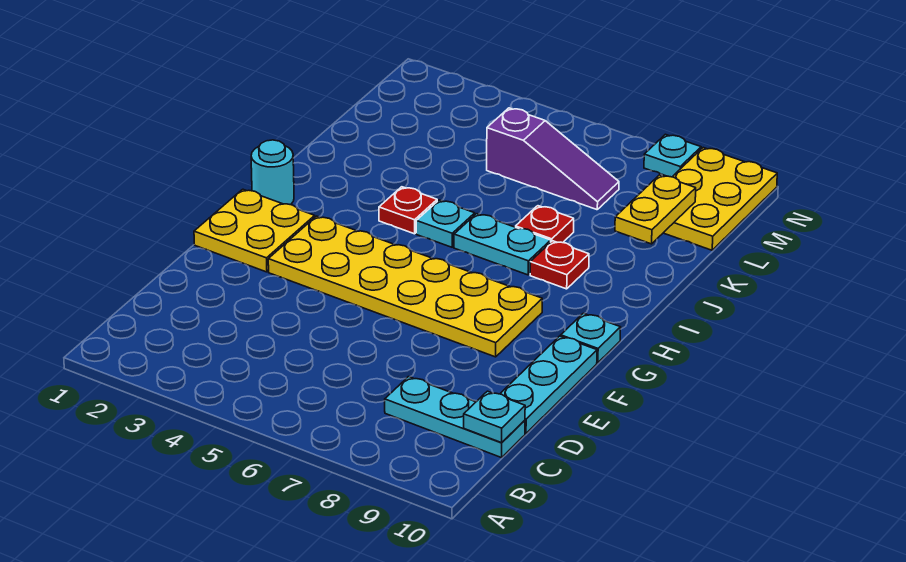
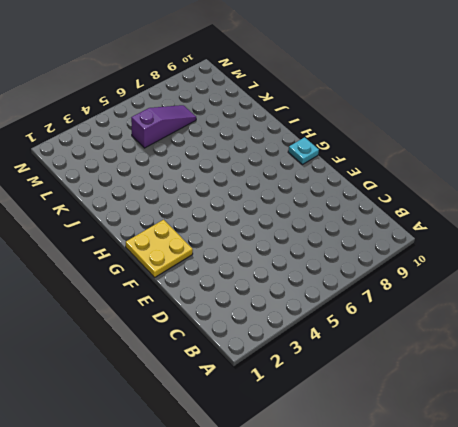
none -> cyan plate C8:C10 level 1
none -> cyan plate D10:F10 level 1
none -> yellow plate F3:G8 level 1

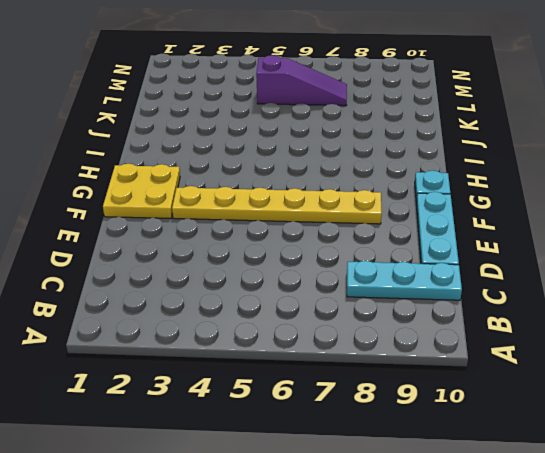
yellow plate F3:F8 level 1 -> yellow plate F3:G8 level 1
none -> cyan round brick H1 level 1
none -> red plate I4 level 1
none -> cyan plate I5 level 1

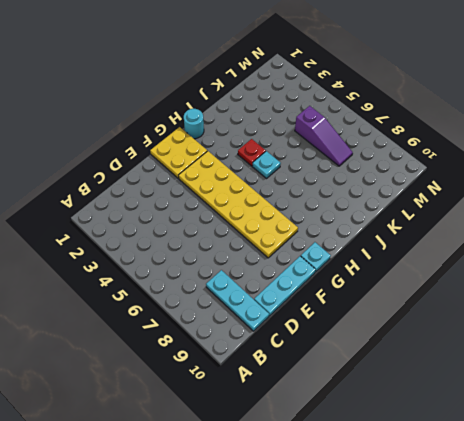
none -> cyan plate I6:I7 level 1
none -> red plate I8 level 1
none -> red plate J7 level 1

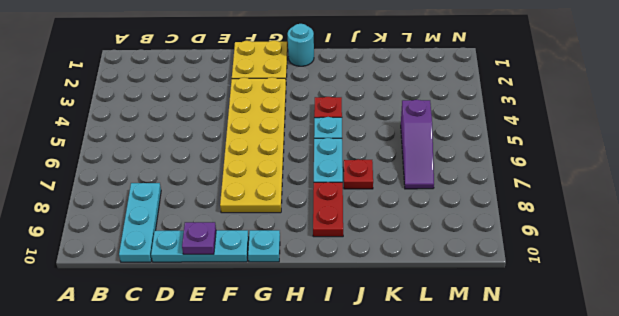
purple plate E10 level 2 -> none
red plate I8:I9 level 1 -> red plate I8 level 1
none -> yellow plate L9:N10 level 1
none -> cyan plate N8 level 1
none -> cyan plate C10 level 2

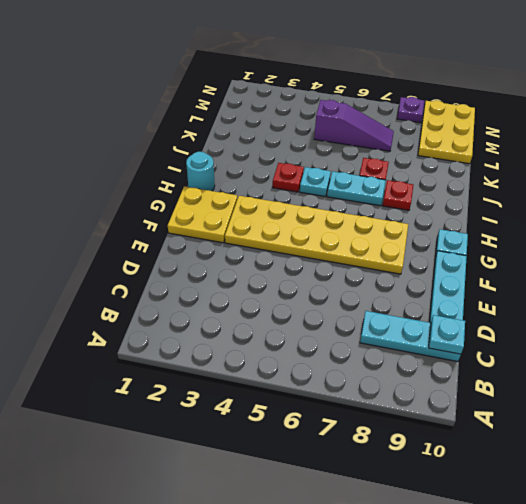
purple plate N8 level 1 -> cyan plate N8 level 1
none -> yellow plate K9:L9 level 2

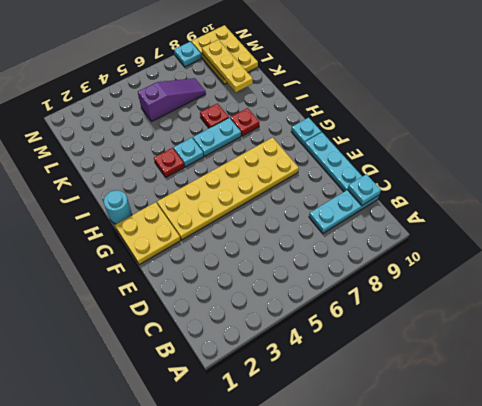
yellow plate K9:M9 level 2 -> yellow plate K9:L9 level 2

